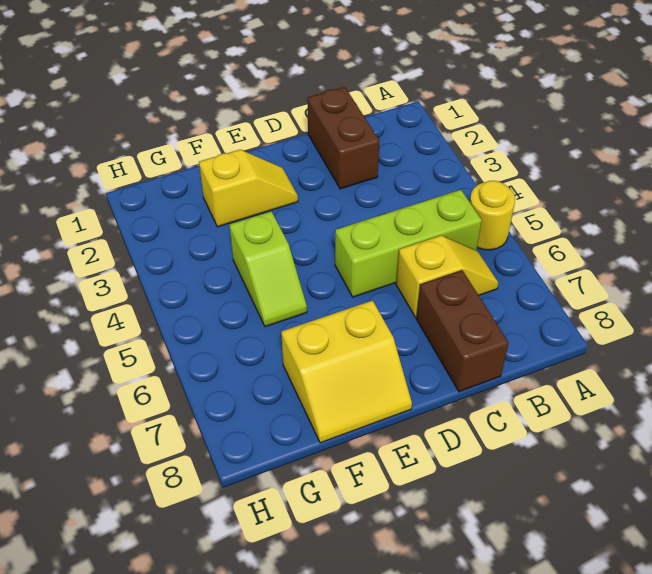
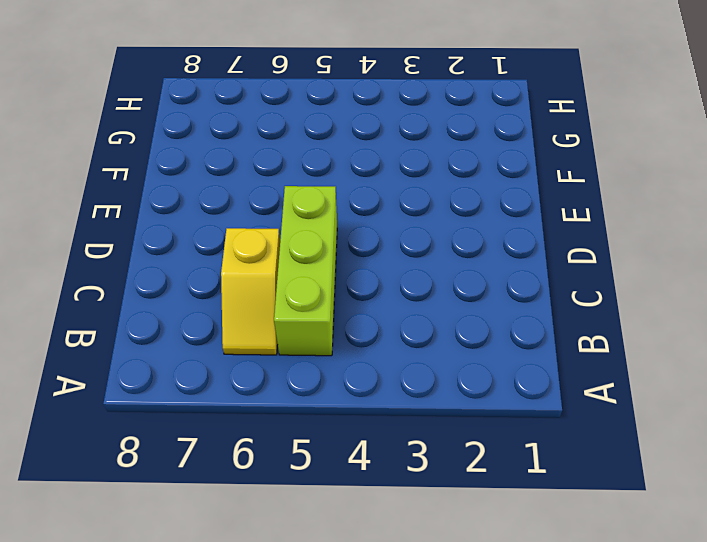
none -> yellow round brick A5 level 1
none -> brown brick C1:C2 level 1

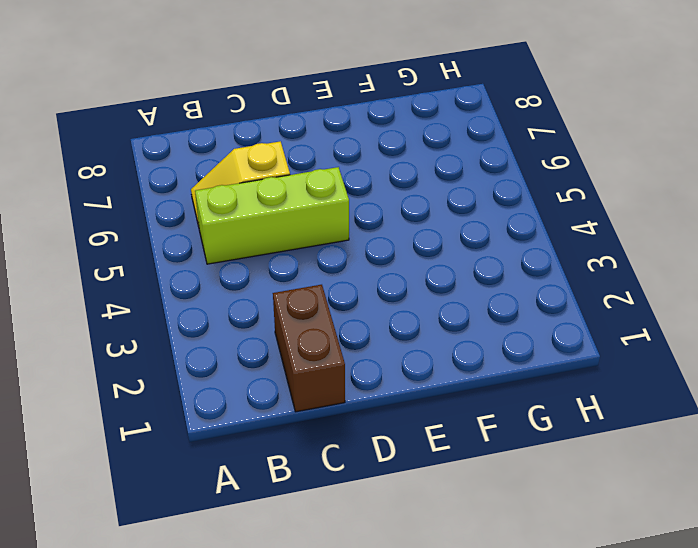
none -> yellow round brick A5 level 1
none -> brown brick C7:C8 level 1

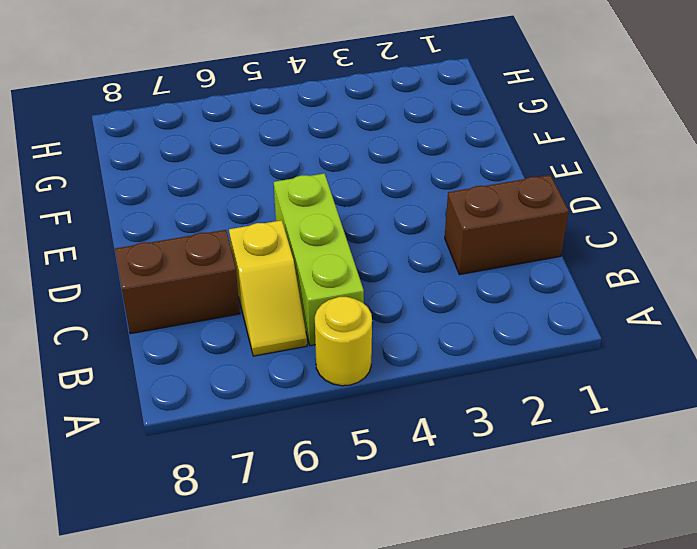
none -> yellow slope E2:F2 level 1 top F
none -> yellow slope E7:F8 level 1 top 7

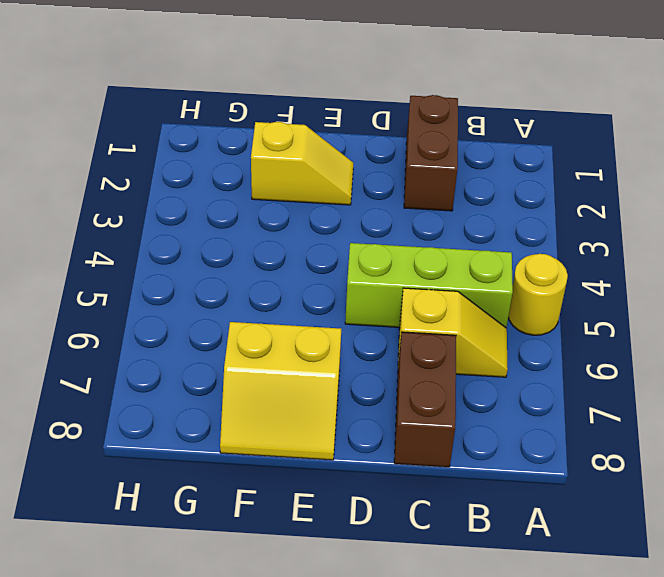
none -> lime slope F4:F5 level 1 top 4

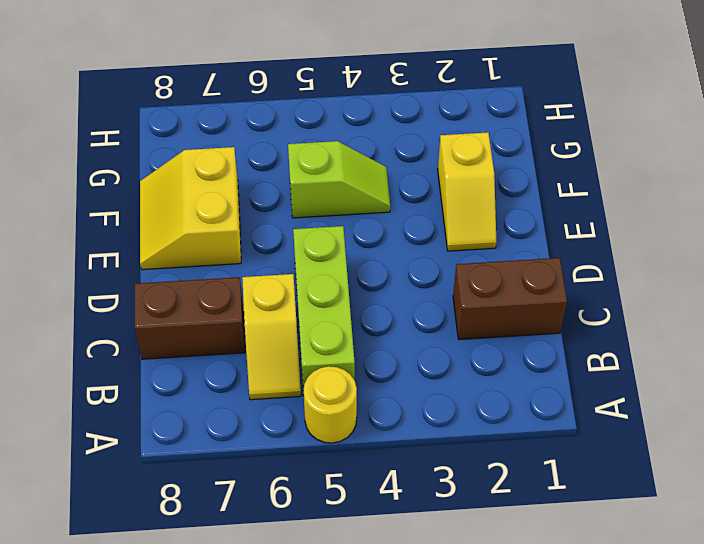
lime slope F4:F5 level 1 top 5 -> lime slope F4:F5 level 1 top 4

